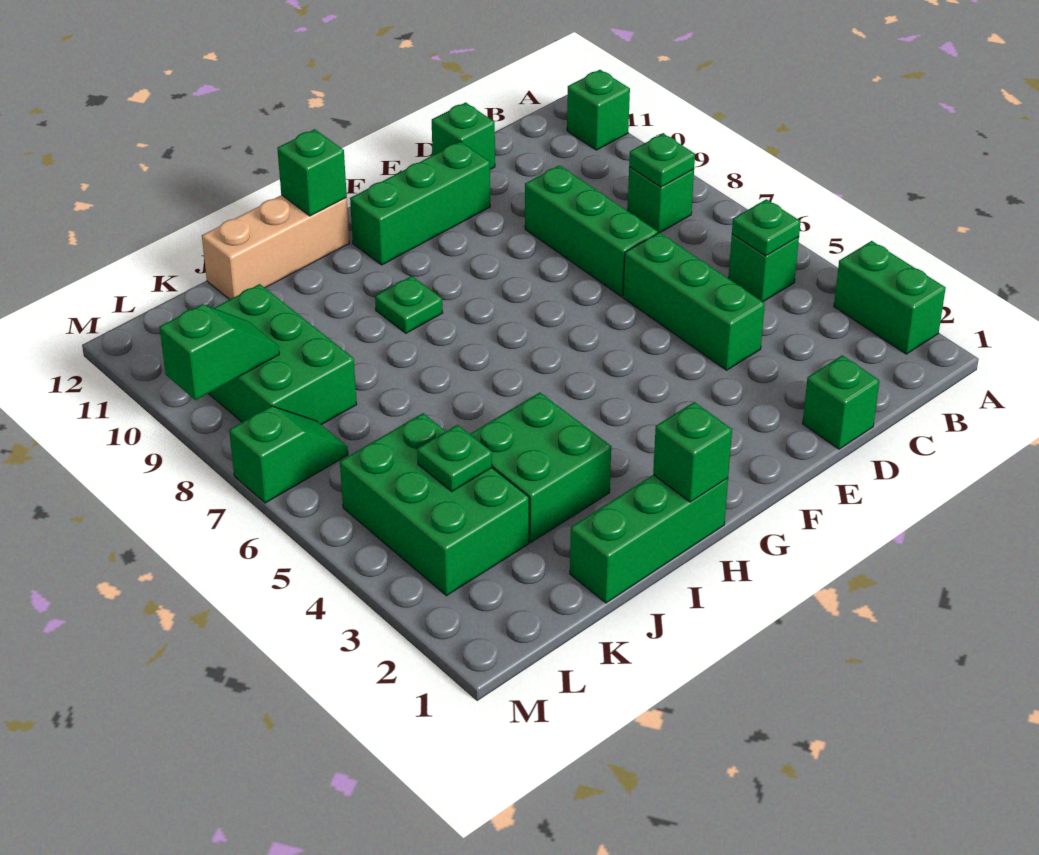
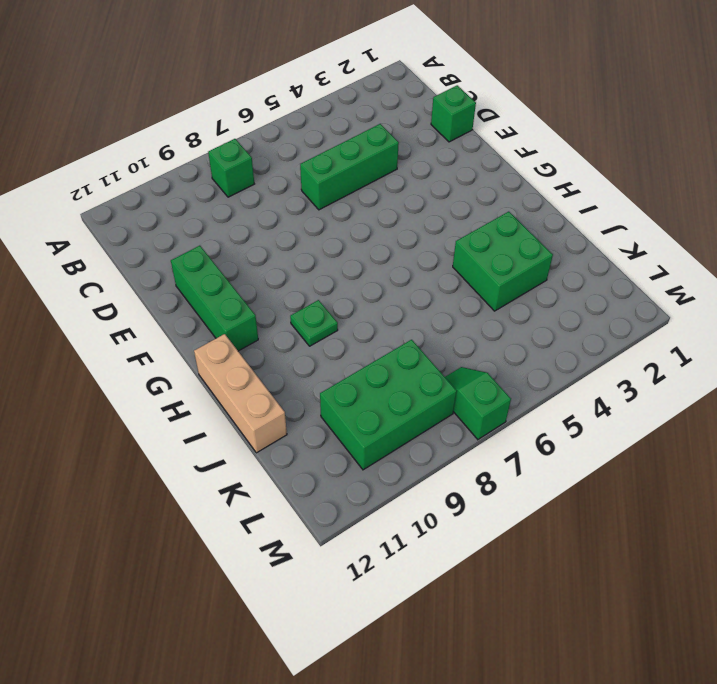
none -> green brick A2:A3 level 1
none -> green brick A11 level 1
none -> green brick B5 level 1

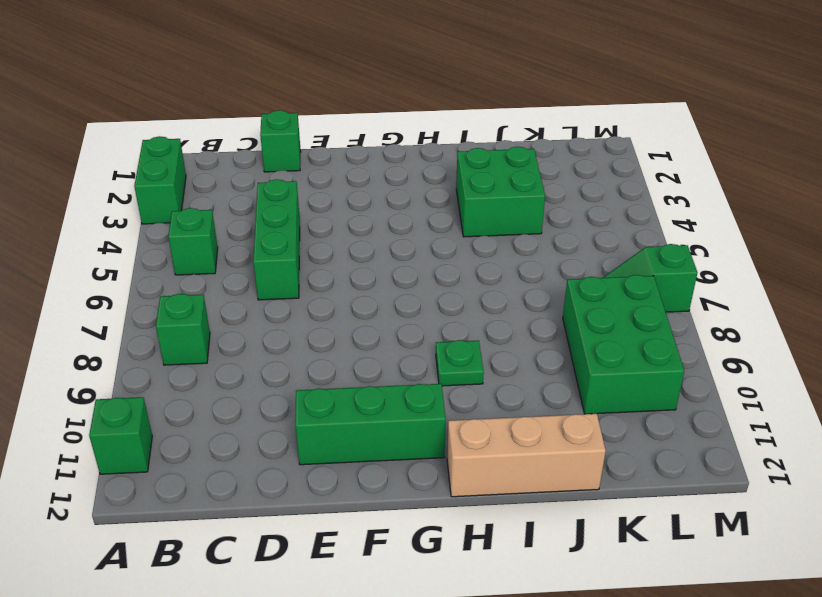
none -> green brick D7:D9 level 1
none -> green brick D12 level 1
none -> green brick H1:J1 level 1

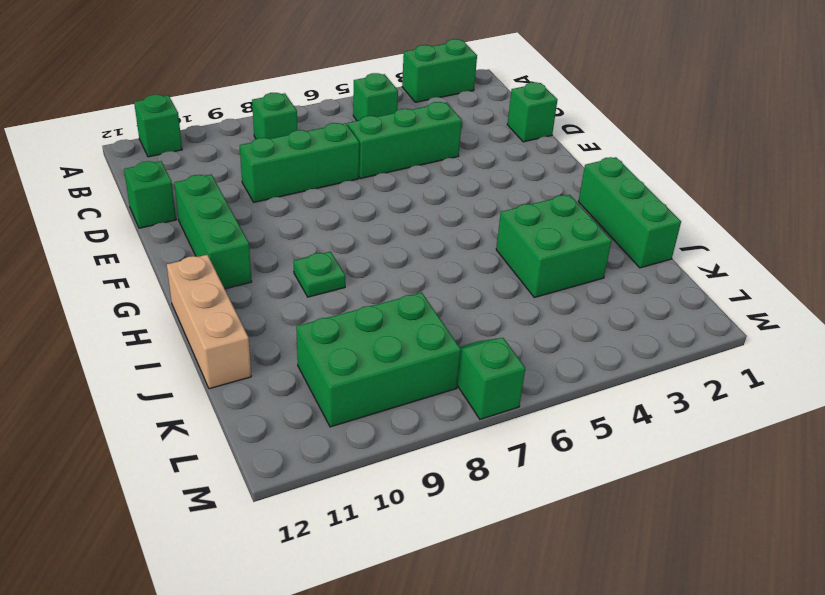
none -> green brick K3:L5 level 1
none -> green plate B5 level 2
none -> green plate B8 level 2

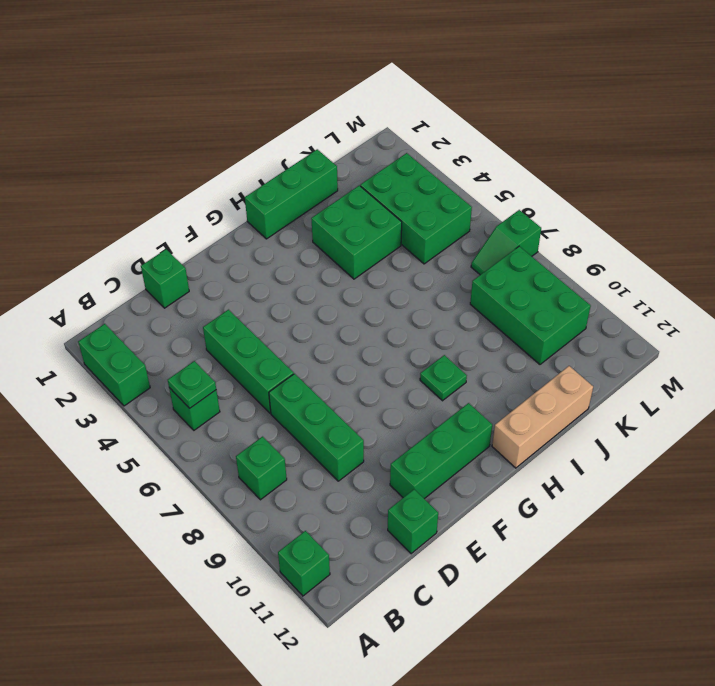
none -> green plate B8 level 2
none -> green brick H1 level 2
none -> green brick H12 level 2

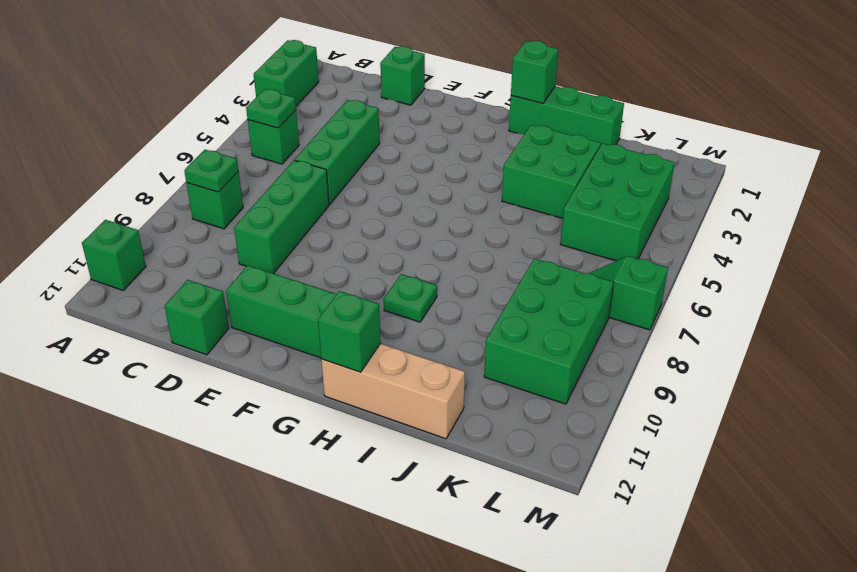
none -> green plate K4 level 2
none -> green slope L9:M9 level 2 top M

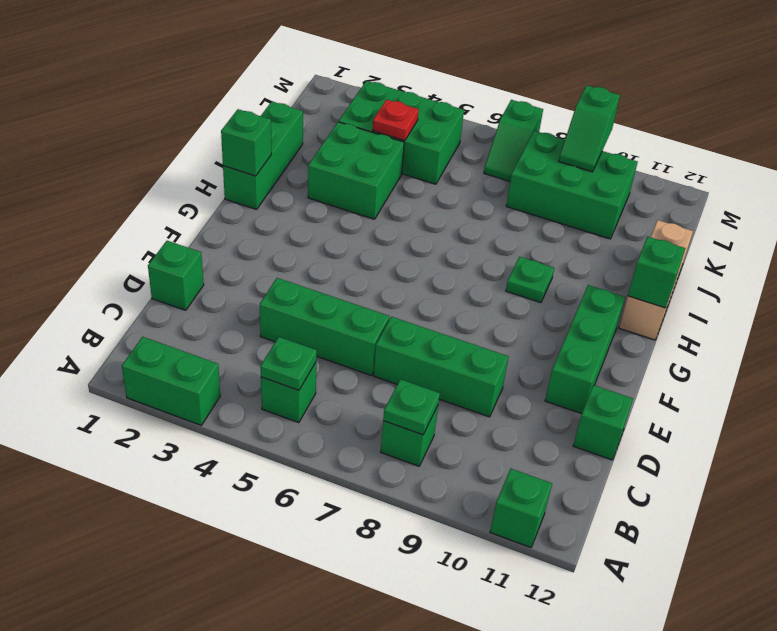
red plate K4 level 2 -> green plate K4 level 2

